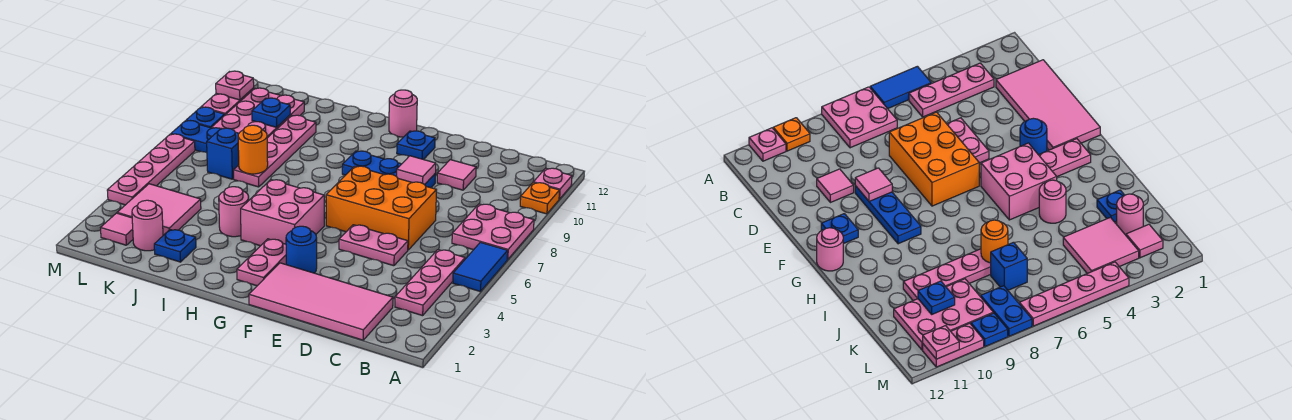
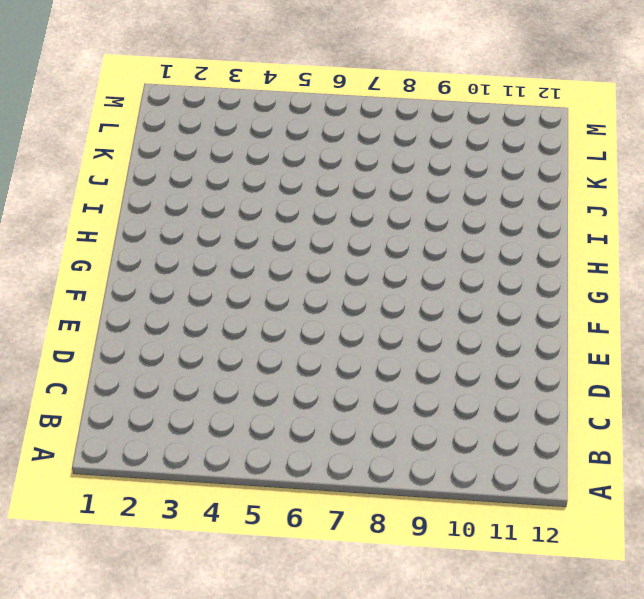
none -> blue tile A5:A6 level 1
none -> pink plate A7:B8 level 1
none -> orange plate A10 level 1
none -> pink plate A11 level 1

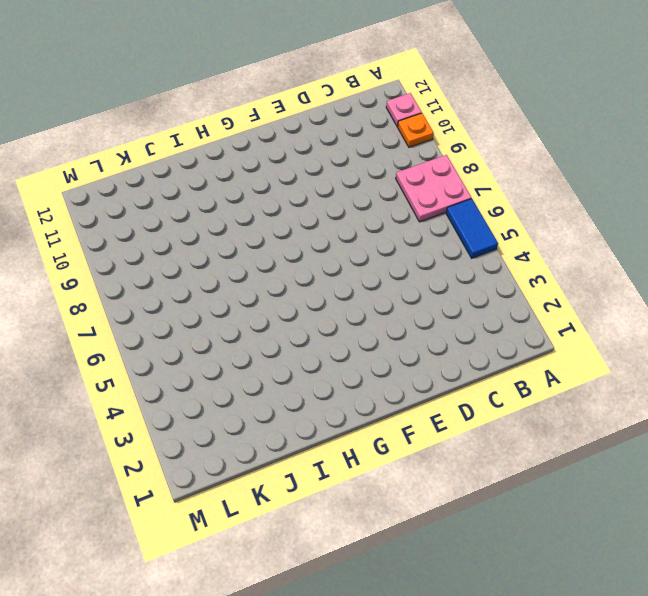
none -> pink plate B3:B5 level 1
none -> pink tile C1:F2 level 1
none -> pink plate D5:E5 level 1
none -> orange brick D6:F7 level 1

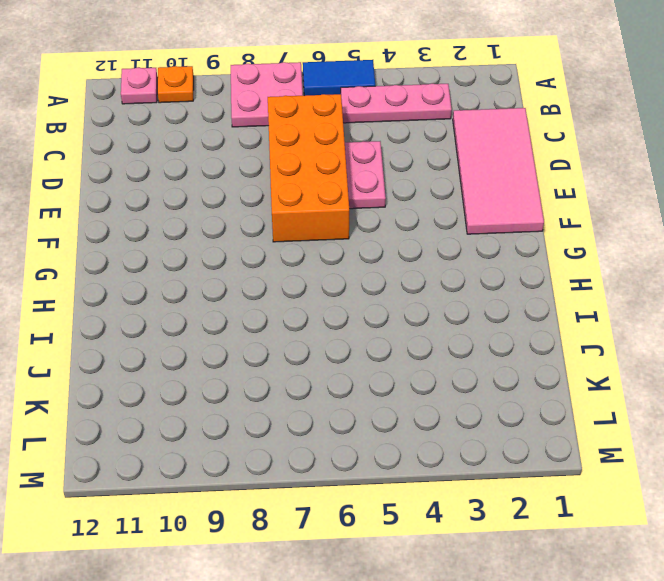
orange brick C6:F7 level 1 -> orange brick D6:F7 level 1
none -> pink tile D10 level 1
none -> blue plate E9:G9 level 1
none -> blue round brick F3 level 1
none -> blue plate F11 level 1

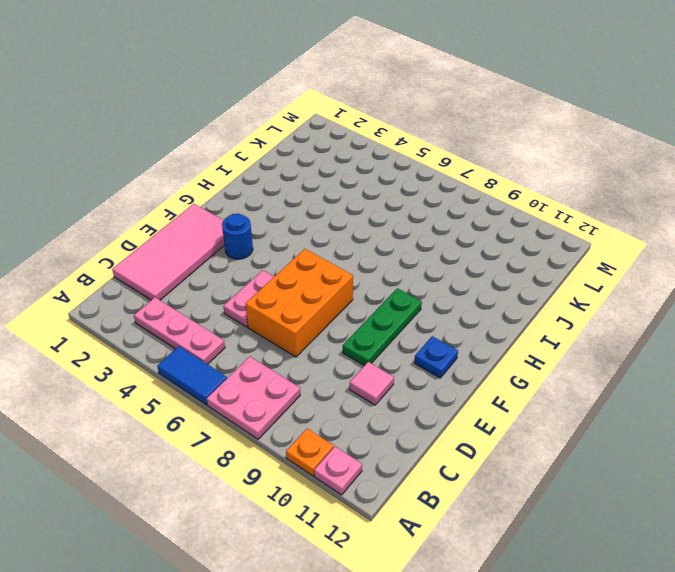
green plate E9:G9 level 1 -> blue plate E9:G9 level 1
none -> pink plate G2:G3 level 1
none -> pink brick G4:H5 level 1
none -> pink round brick G12 level 1
none -> pink round brick I4 level 1

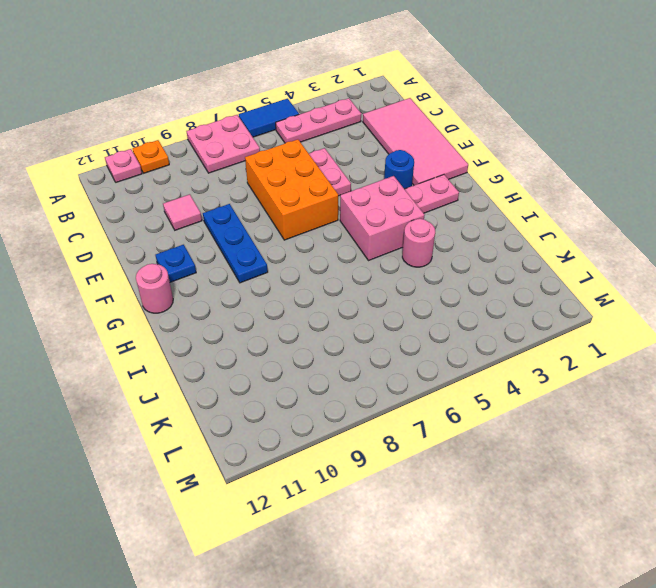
none -> blue plate J2 level 1
none -> pink plate J7:J10 level 1
none -> pink round brick K2 level 1
none -> pink tile K3:L4 level 1

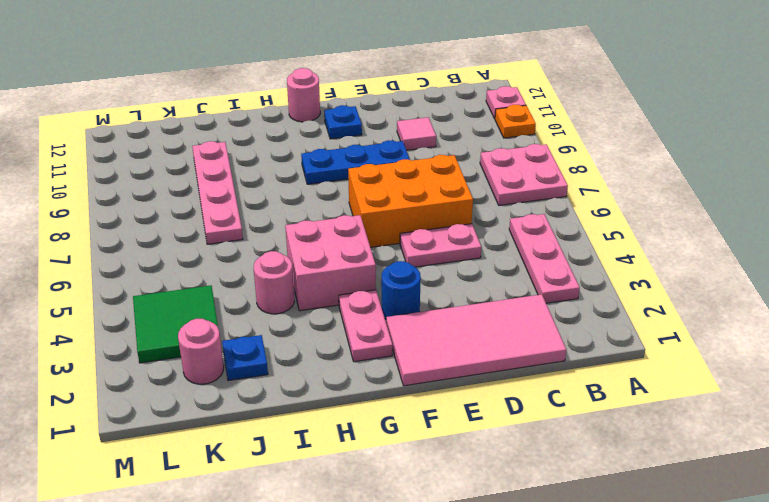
green tile K3:L4 level 1 -> pink tile K3:L4 level 1
none -> blue tile A5:A6 level 1
none -> blue brick K7 level 1
none -> pink plate K9:L11 level 1
none -> pink tile L2 level 1

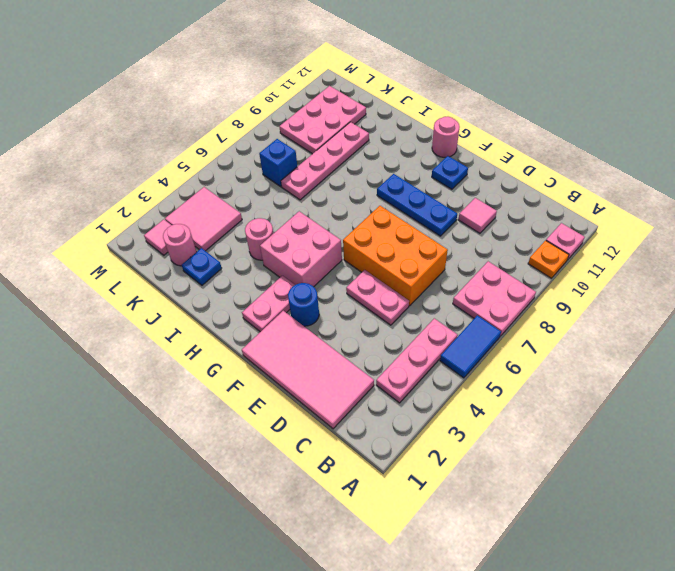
none -> blue plate L8:M8 level 1
none -> pink plate M4:M7 level 1
none -> blue plate M9 level 1
none -> pink plate M10:M11 level 1

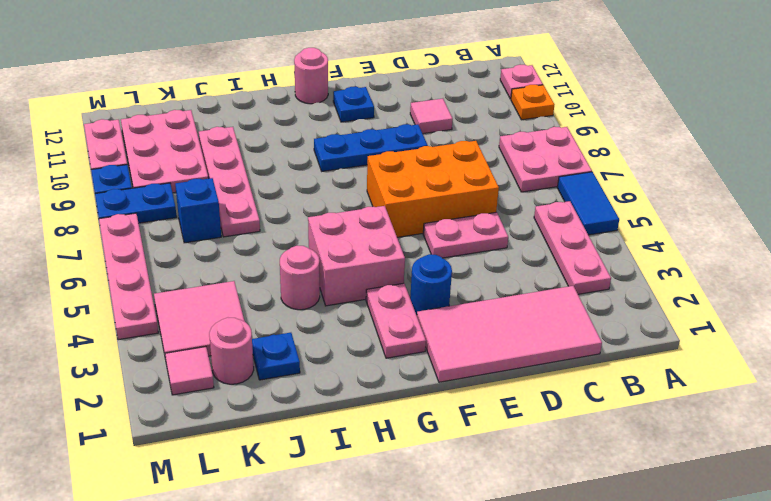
none -> pink tile E9 level 2
none -> orange round brick J7 level 2
none -> blue plate K10 level 2
none -> pink plate M11 level 2

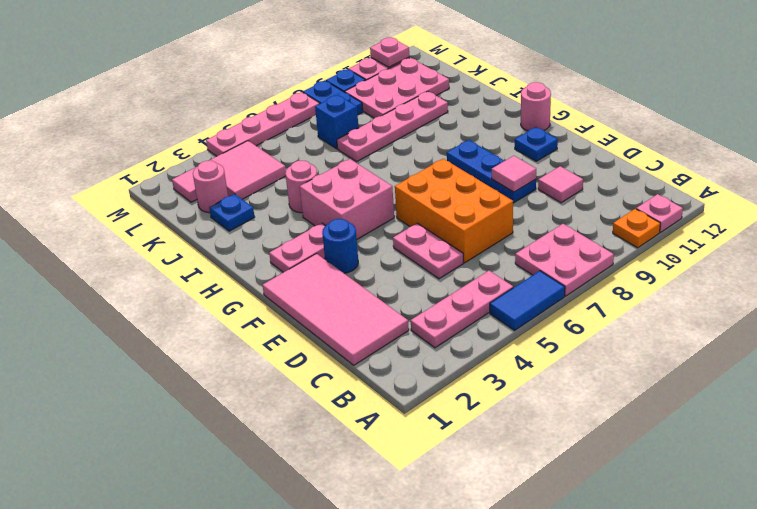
none -> orange round brick J7 level 2
none -> blue plate K10 level 2

